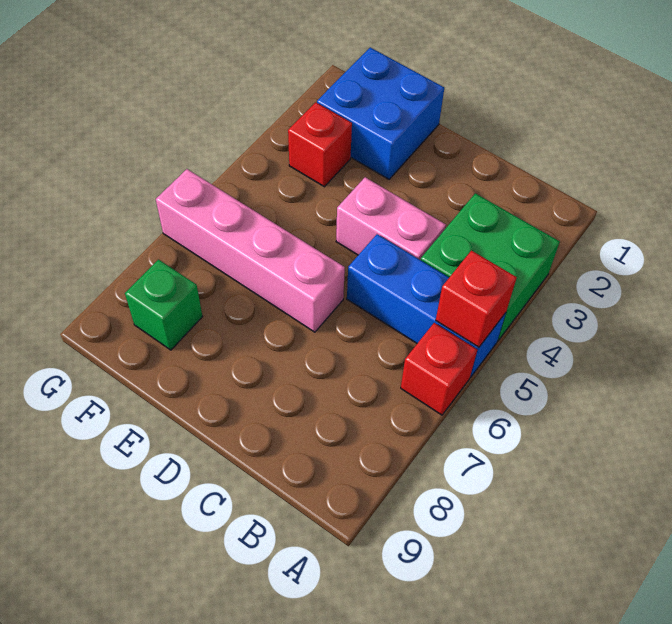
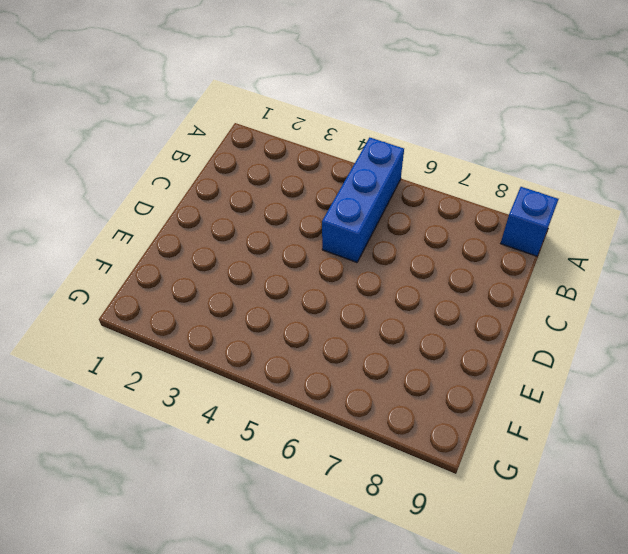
blue brick A9 level 1 -> none
none -> green brick A3:B4 level 1
none -> red brick A6 level 1

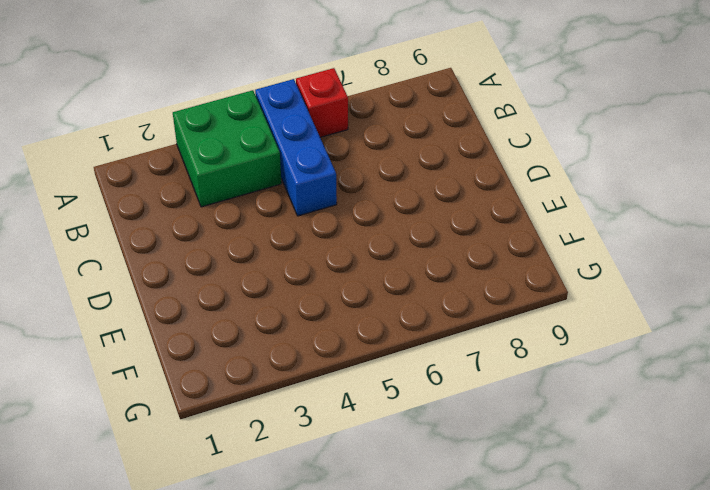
none -> pink brick C4:D4 level 1
none -> pink brick D6:G6 level 1

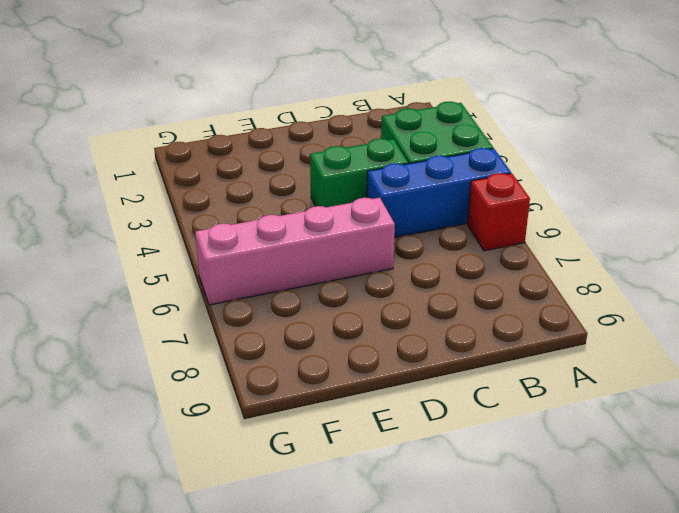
green brick C4:D4 level 1 -> pink brick C4:D4 level 1
none -> blue brick E1:F2 level 1
none -> red brick F3 level 1

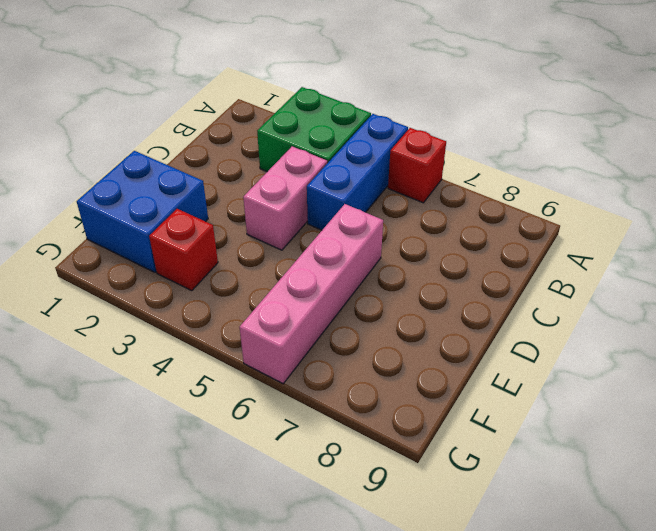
none -> green brick F8 level 1
none -> red brick A5 level 2

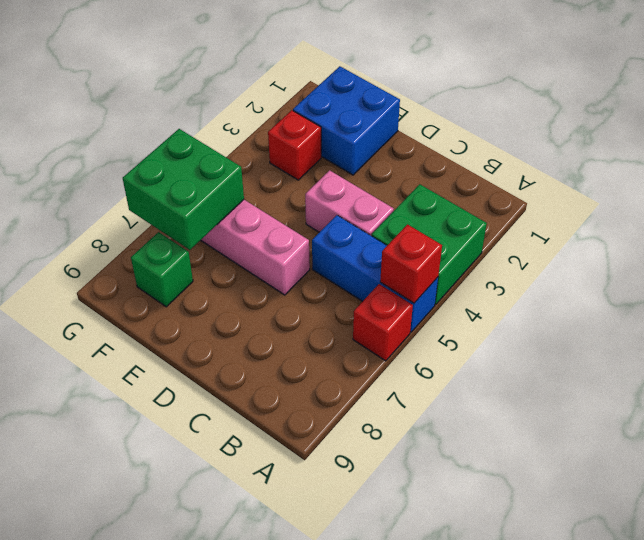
green brick F6:G7 level 2 -> none

